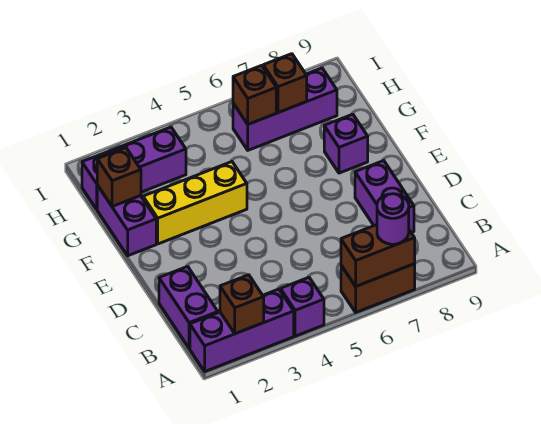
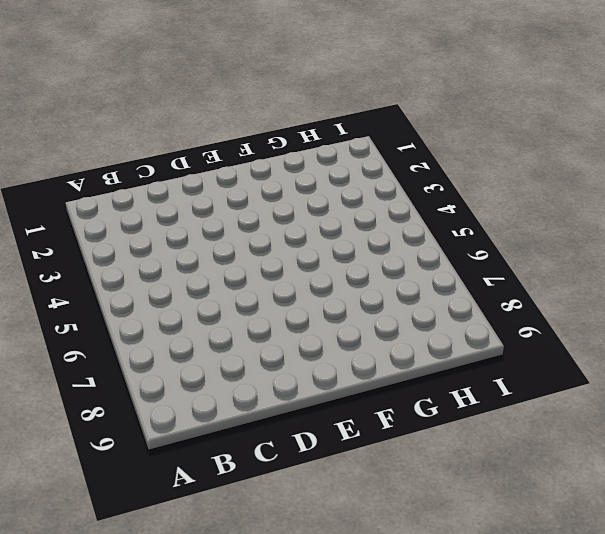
none -> purple brick A1:A3 level 1
none -> purple brick A4 level 1
none -> brown brick A6:A7 level 1

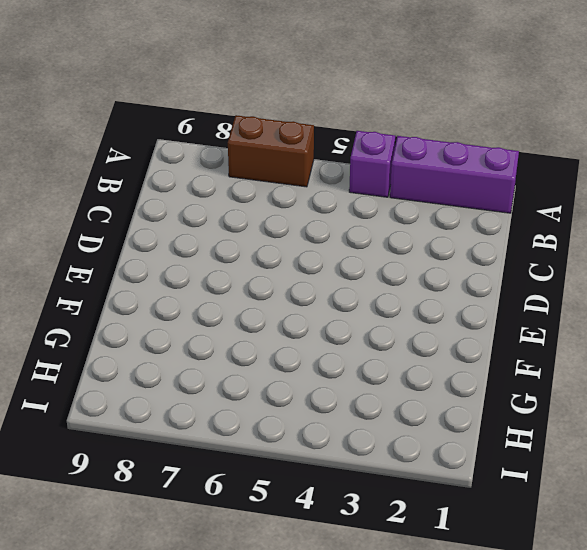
none -> purple brick B1:C1 level 1
none -> purple brick C8:D8 level 1
none -> purple brick F1:G1 level 1

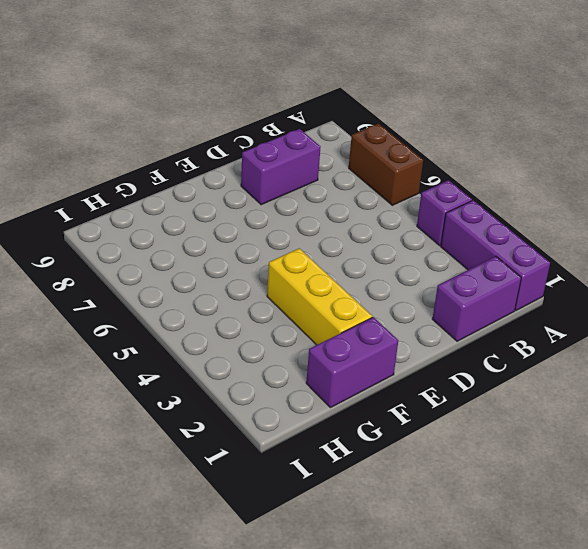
none -> purple brick F8 level 1
none -> purple brick H1:H3 level 1
none -> purple brick H6:H8 level 1

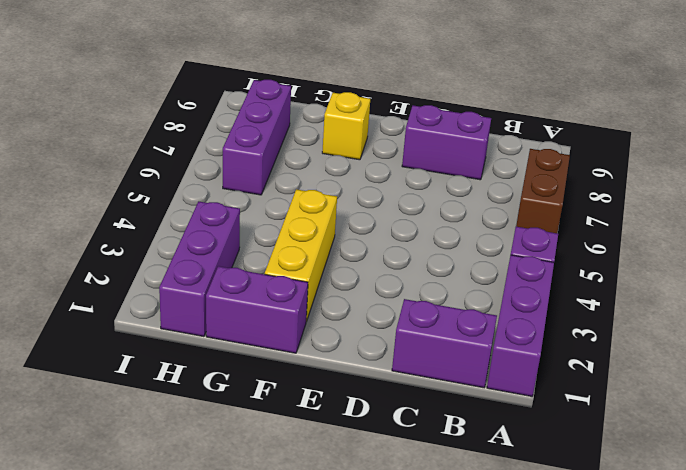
yellow brick F8 level 1 -> purple brick F8 level 1
none -> brown brick A2 level 2
none -> brown brick A6:A7 level 2
none -> brown brick G1 level 2

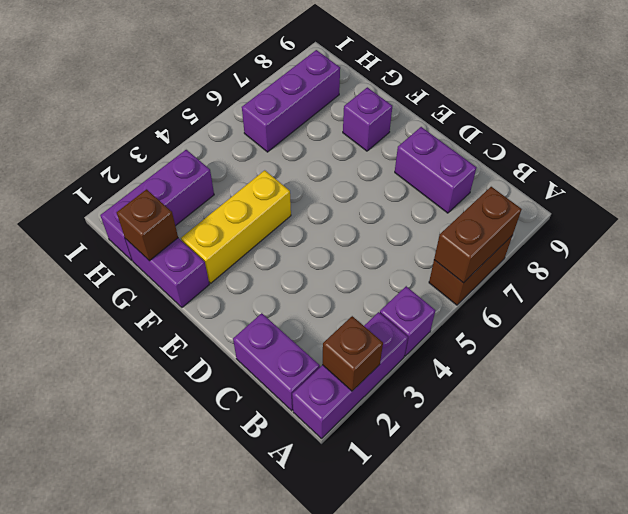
none -> brown brick H6 level 2
none -> brown brick H7 level 2
none -> purple round brick A7 level 3

